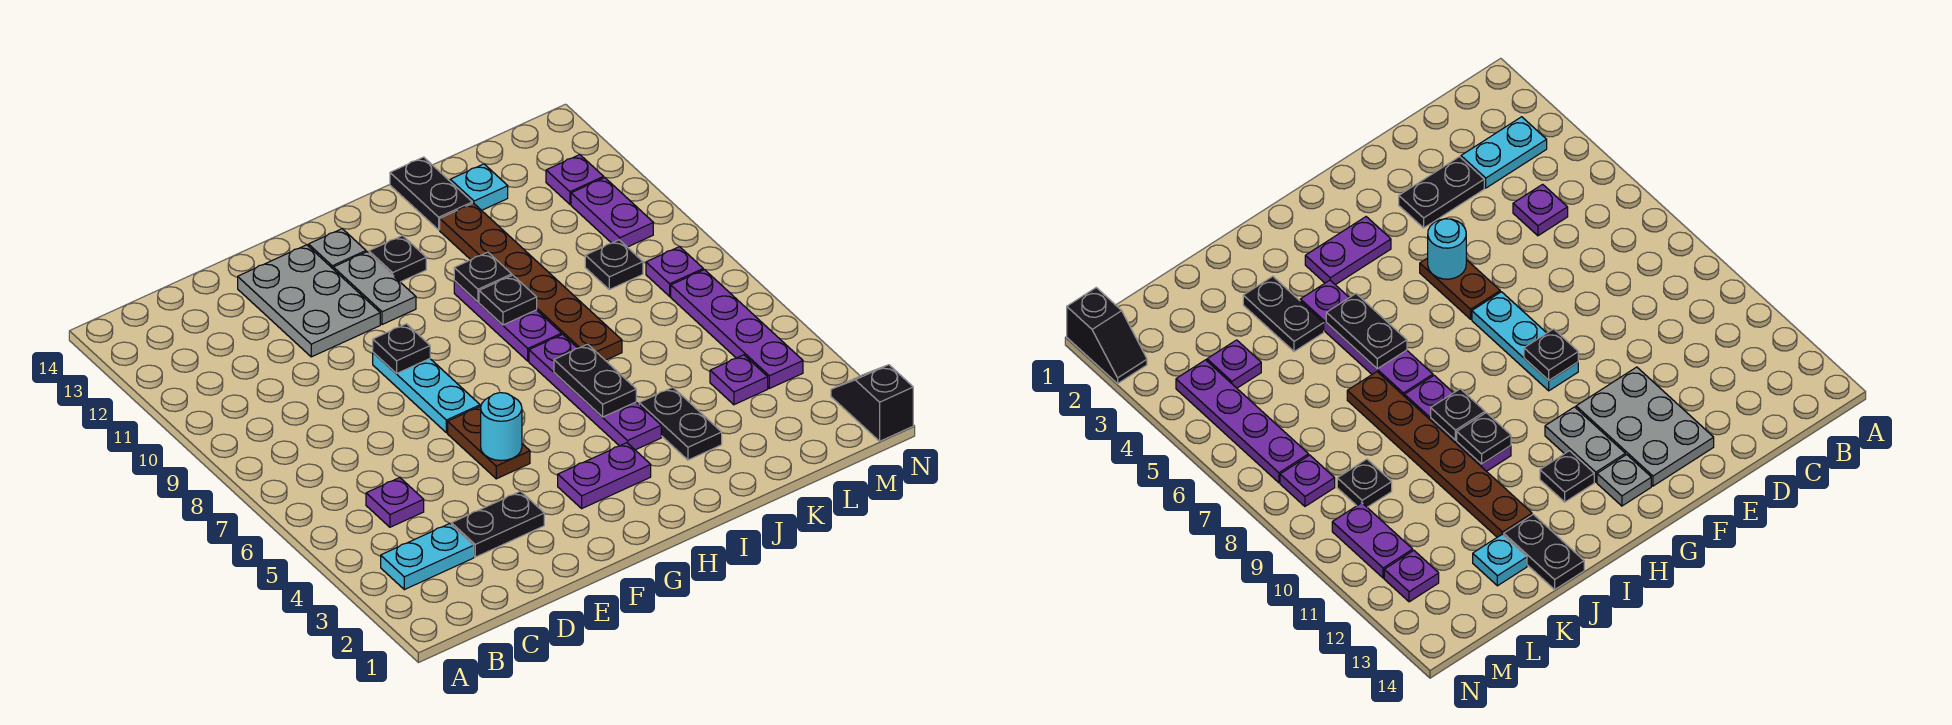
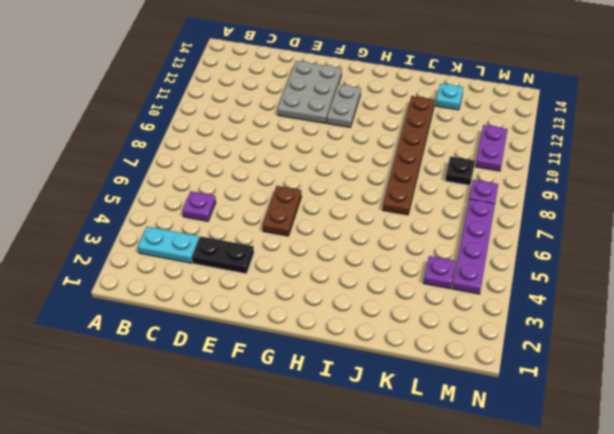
none -> cyan plate F7:F9 level 1
none -> purple plate G3:H3 level 1
none -> grey plate G13 level 1

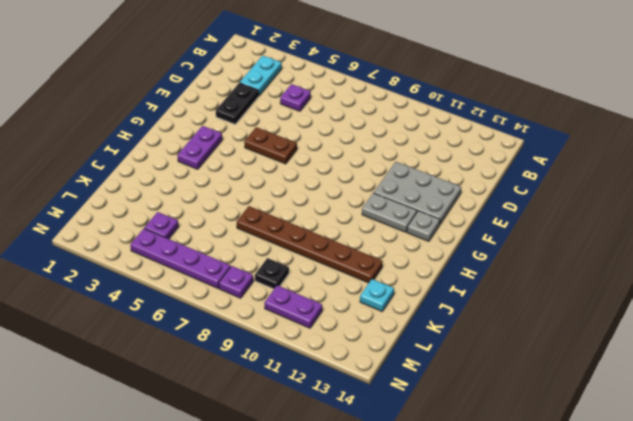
none -> cyan plate F7:F9 level 1
none -> black plate H12 level 1
none -> purple plate I4:I7 level 1

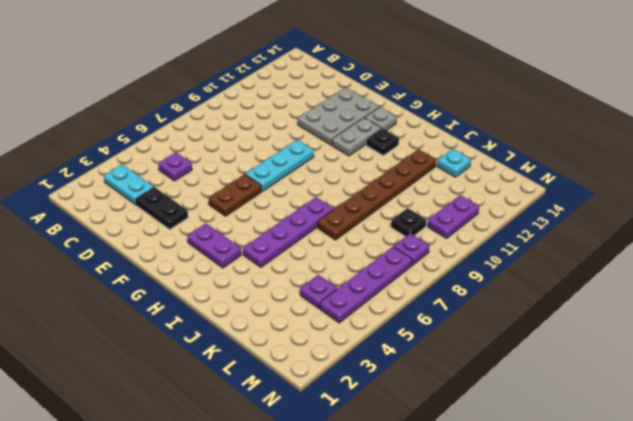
none -> purple plate I8:I10 level 1
none -> black plate J3:J4 level 1
none -> black plate J13:J14 level 1

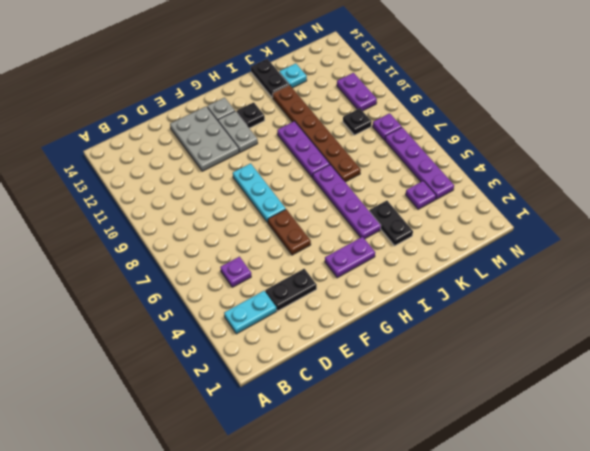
none -> purple plate M12 level 1
none -> black slope N1:N2 level 1 top 1
none -> cyan round brick F5 level 2

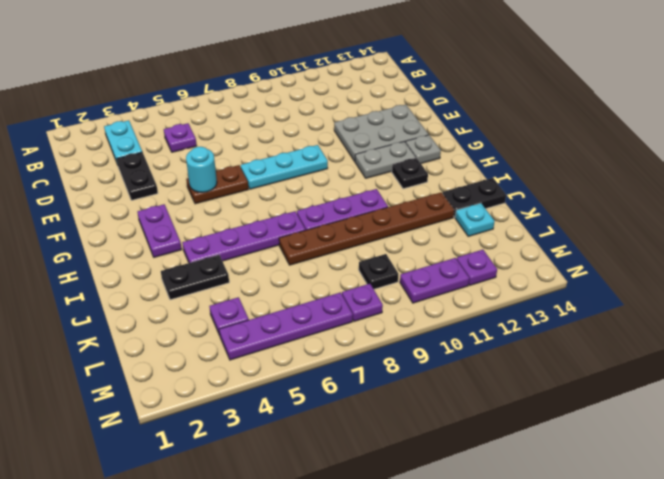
none -> black slope N1:N2 level 1 top 1
none -> black plate F9 level 2
none -> black plate I5:I6 level 2

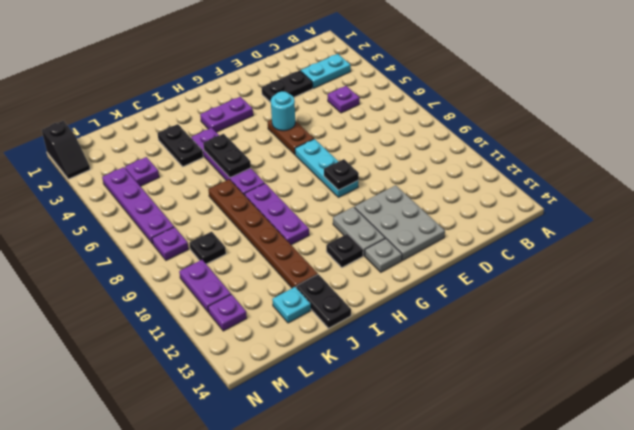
none -> black plate I9 level 2
none -> black plate I10 level 2

